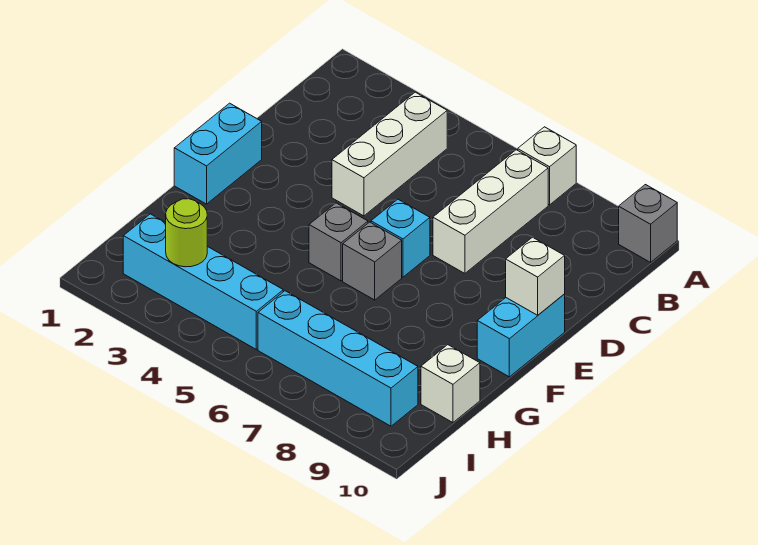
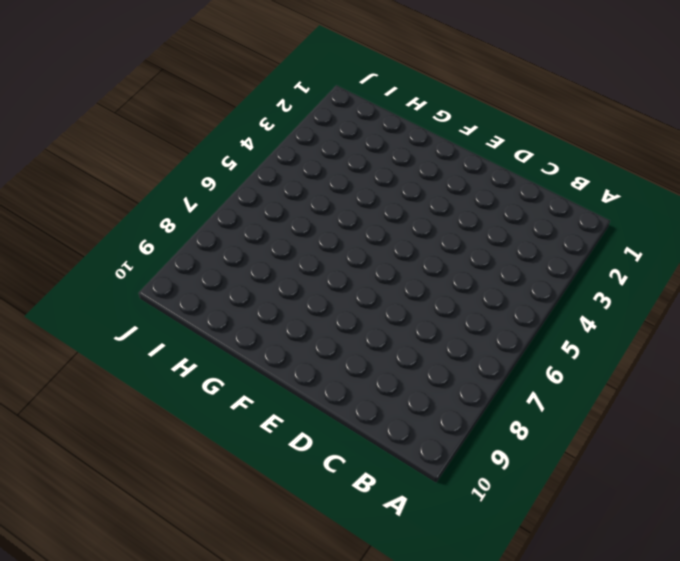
none -> white brick A7 level 1
none -> grey brick A10 level 1
none -> white brick B4:D4 level 1

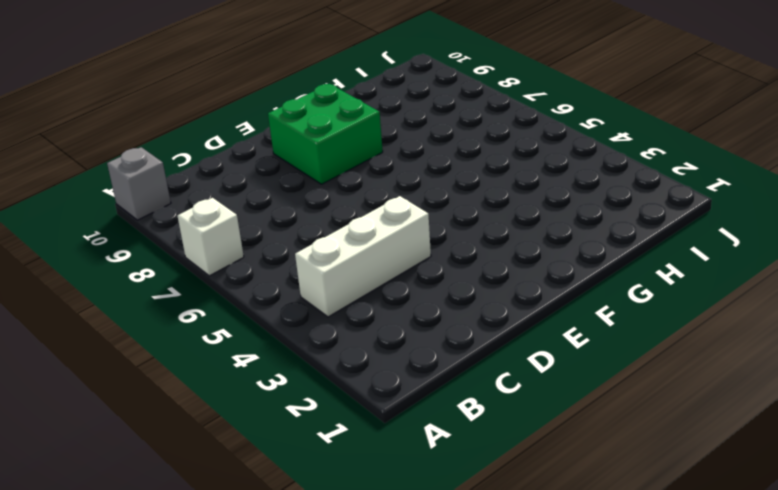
green brick E8:F9 level 1 -> none
none -> white brick B7:D7 level 1
none -> cyan brick E1:F1 level 1
none -> cyan brick E6 level 1

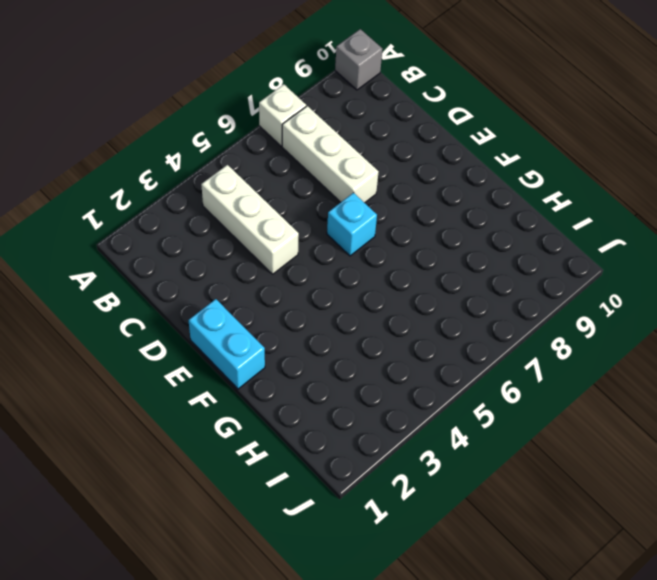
none -> cyan brick E10:F10 level 1
none -> grey brick F5 level 1
none -> grey brick F6 level 1

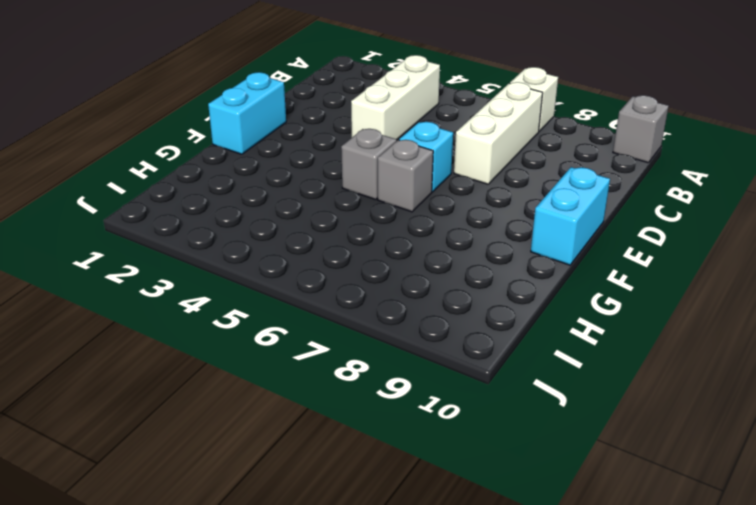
none -> white brick H10 level 1
none -> cyan brick I2:I5 level 1
none -> cyan brick I6:I9 level 1

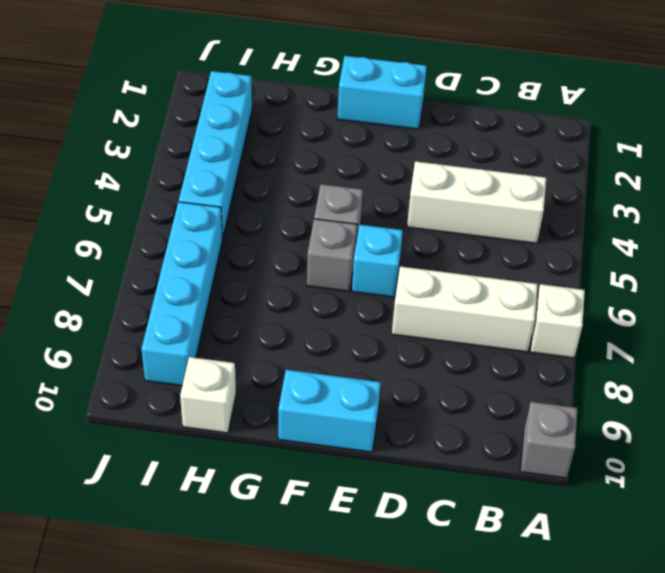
none -> white brick E10 level 2
none -> lime round brick I3 level 2

